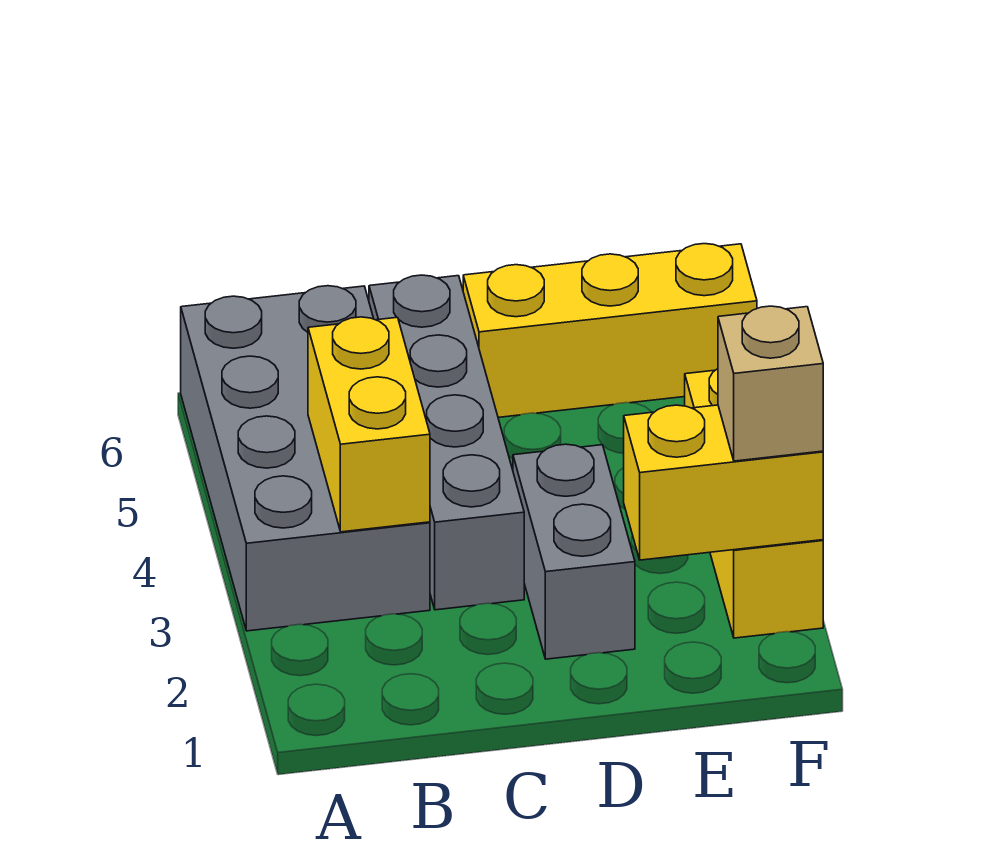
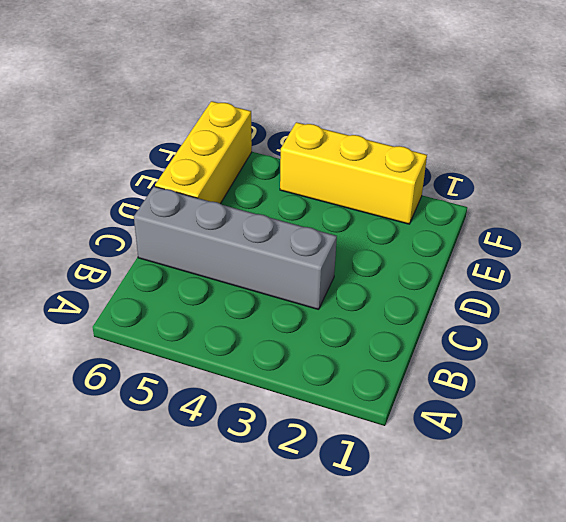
none -> grey brick A3:B6 level 1
none -> grey brick D2:D3 level 1

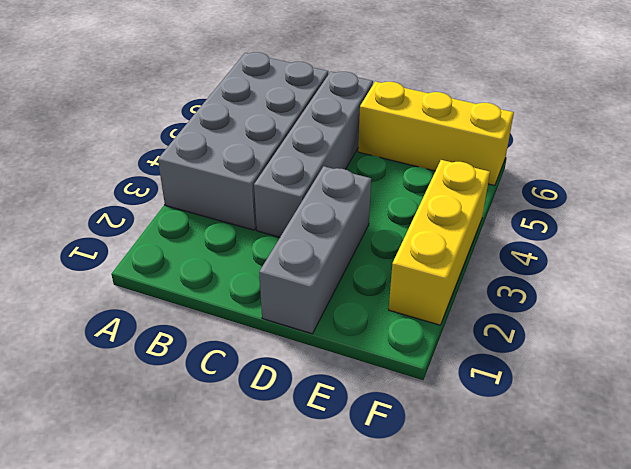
grey brick D1:D3 level 1 -> grey brick D2:D3 level 1
none -> yellow brick B3:B4 level 2
none -> yellow brick E2:F2 level 2

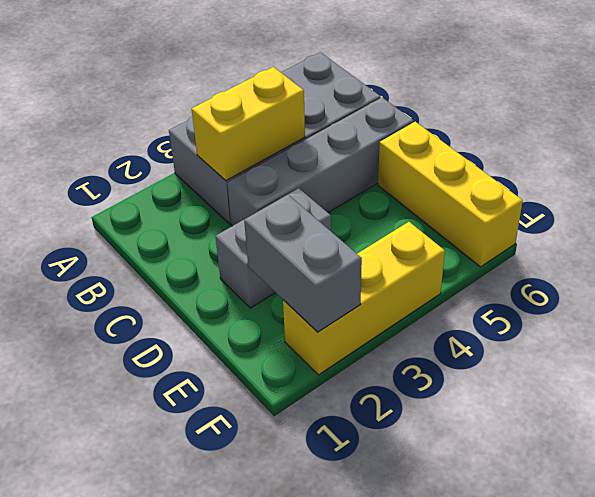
grey brick E2:F2 level 2 -> yellow brick E2:F2 level 2
none -> tan brick F2 level 3

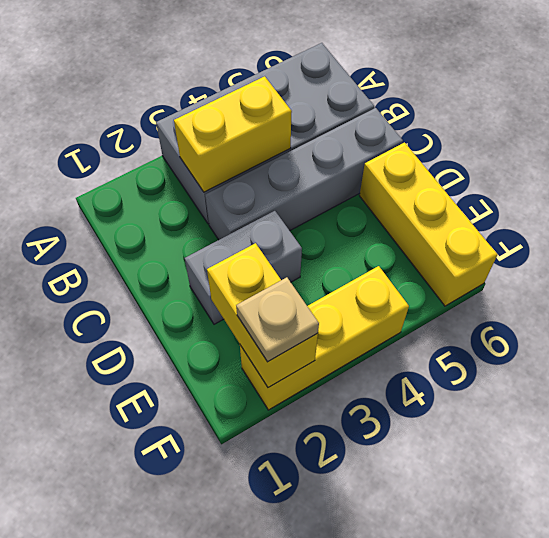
tan plate F2 level 3 -> tan brick F2 level 3

